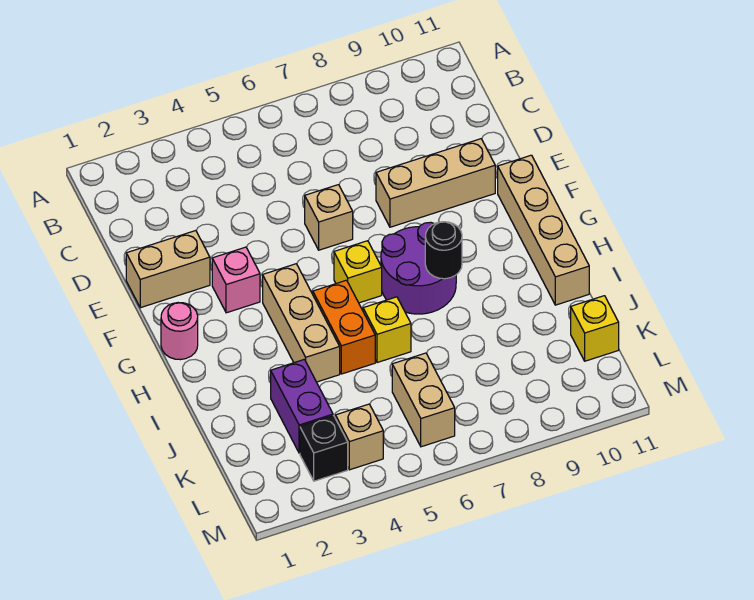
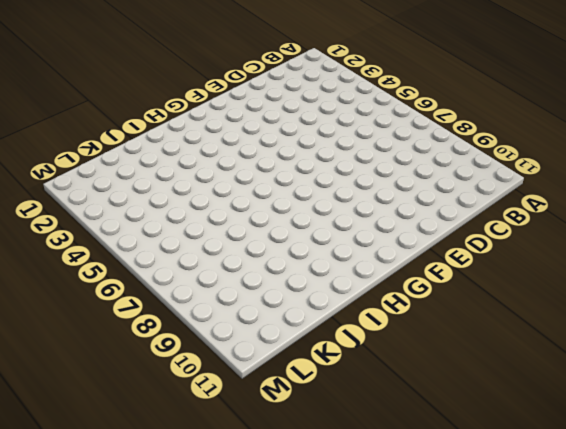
none -> tan brick E1:E2 level 1
none -> tan brick E6 level 1
none -> tan brick E8:E10 level 1

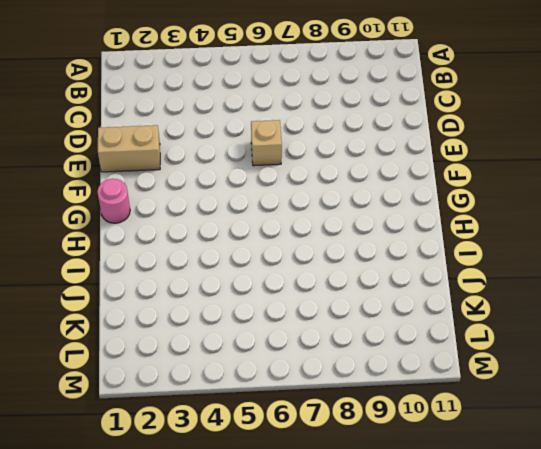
none -> tan brick E8:E10 level 1
none -> pink brick F3 level 1
none -> tan brick F11:I11 level 1

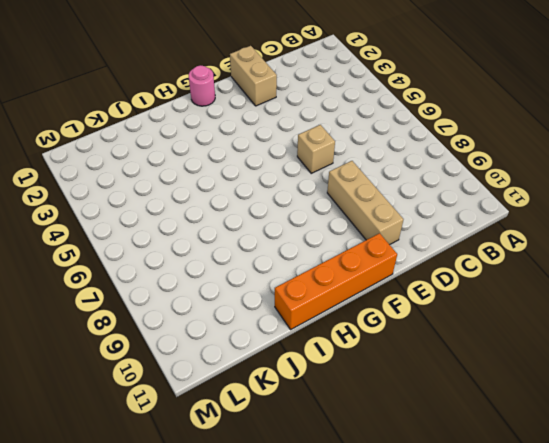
orange brick F11:I11 level 1 -> tan brick F11:I11 level 1
none -> pink brick F3 level 1
none -> tan brick G4:I4 level 1
none -> yellow brick G6 level 1

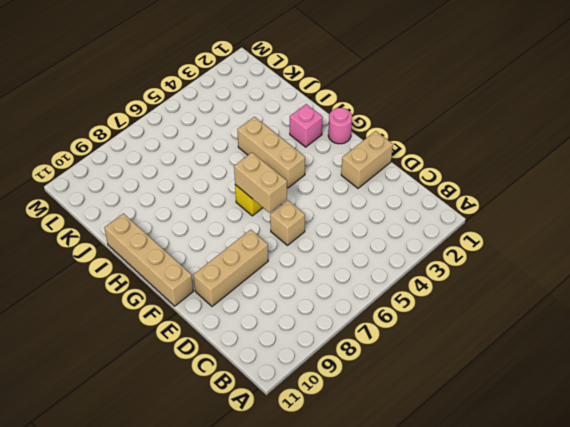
tan brick F6:G6 level 2 -> tan brick K6:L6 level 1
pink brick H2 level 1 -> pink brick F3 level 1
none -> purple round brick G7:H8 level 1
none -> orange brick H5:I5 level 1
none -> yellow brick I6 level 1

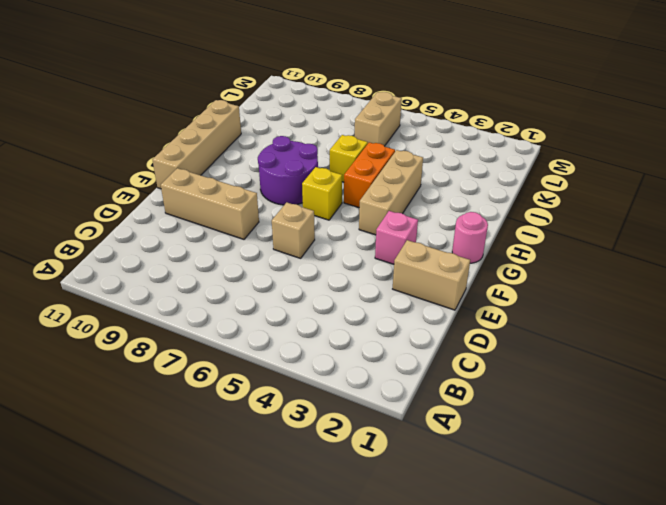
none -> purple brick J3:K3 level 1
none -> yellow brick K11 level 1
none -> black brick L3 level 1

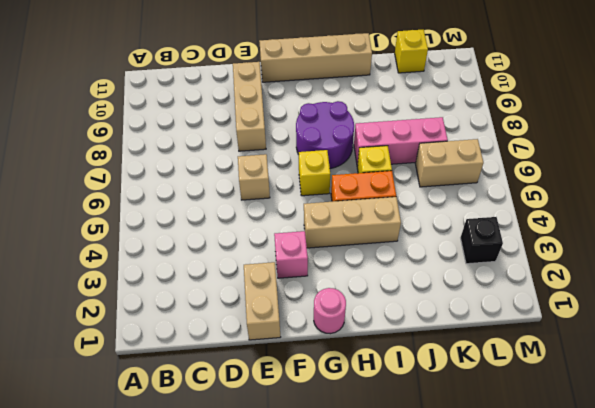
pink brick I7:K7 level 1 -> none
none -> purple brick J3:K3 level 1
none -> tan brick L4 level 1
none -> black round brick H8 level 2

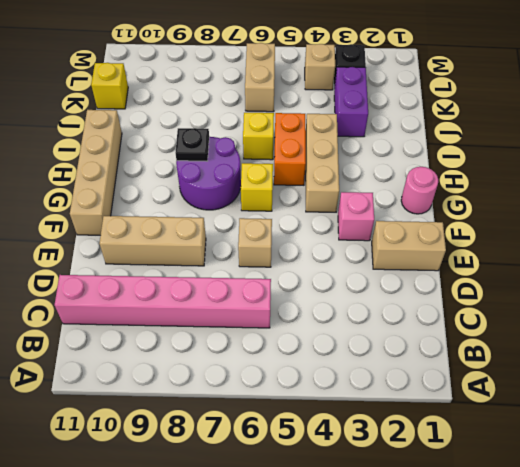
pink brick C6:C11 level 1 -> none
black plate H8 level 2 -> black round brick H8 level 2

